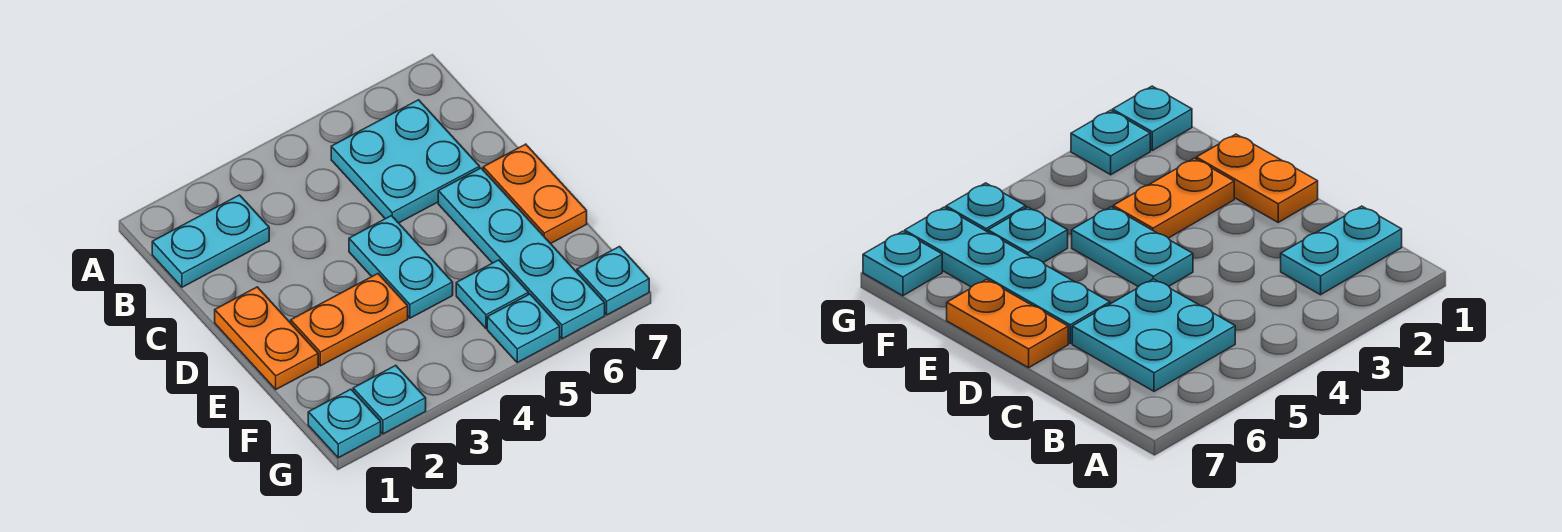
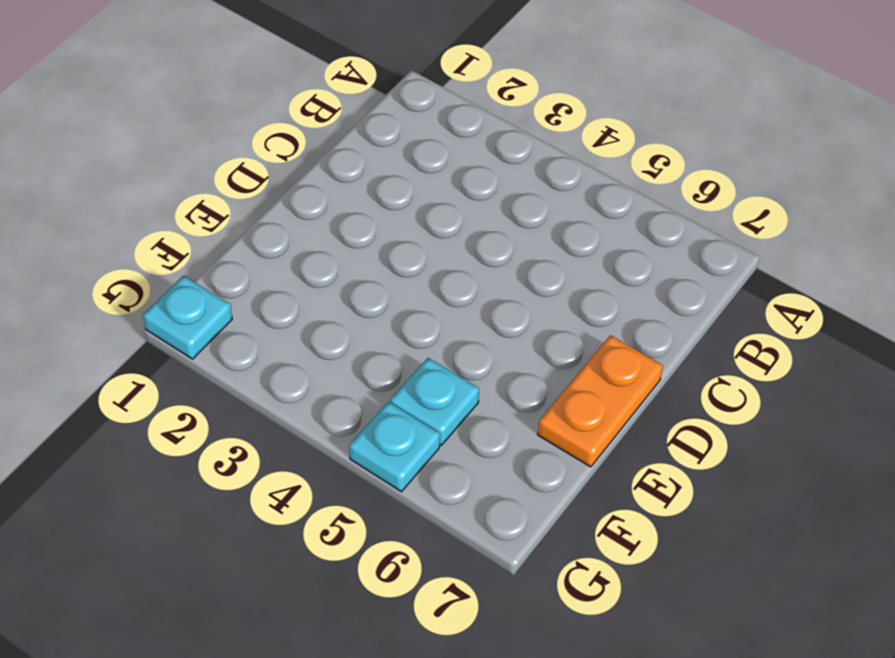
none -> cyan plate B1:B2 level 1
none -> cyan plate B5:C6 level 1
none -> orange plate D1:E1 level 1

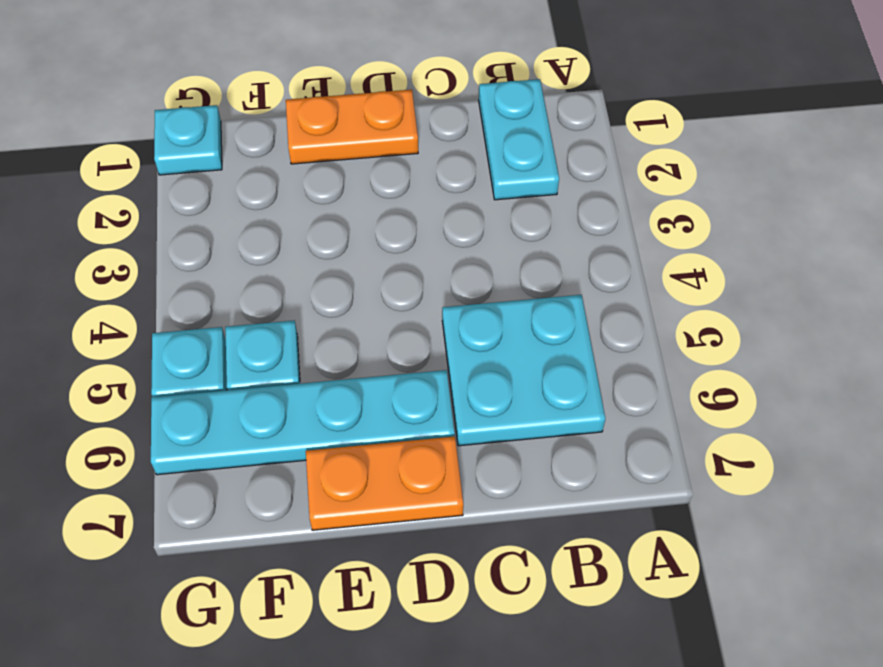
none -> cyan plate D4:E4 level 1
none -> orange plate E2:E3 level 1
none -> cyan plate G2 level 1

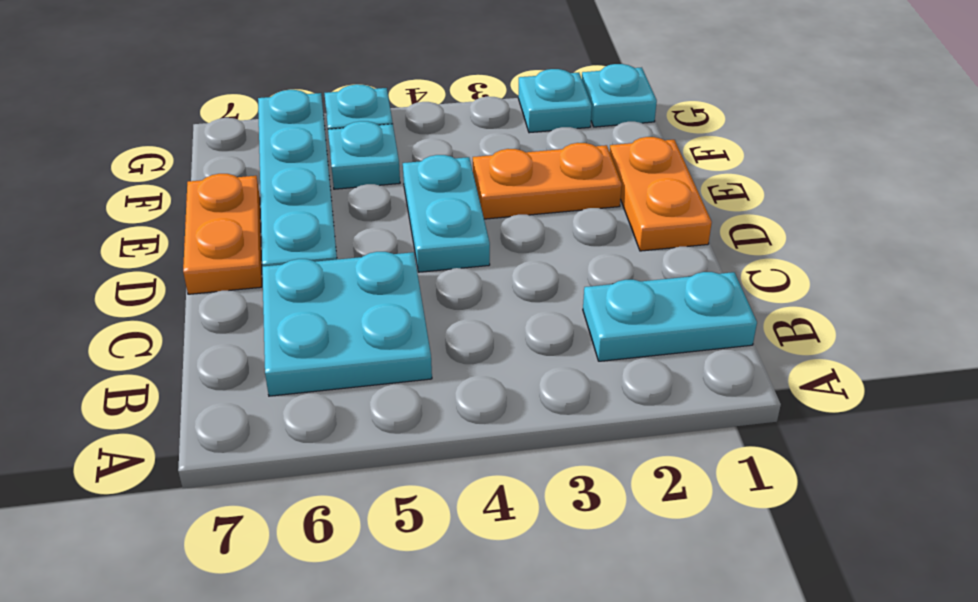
none -> cyan plate G7 level 1

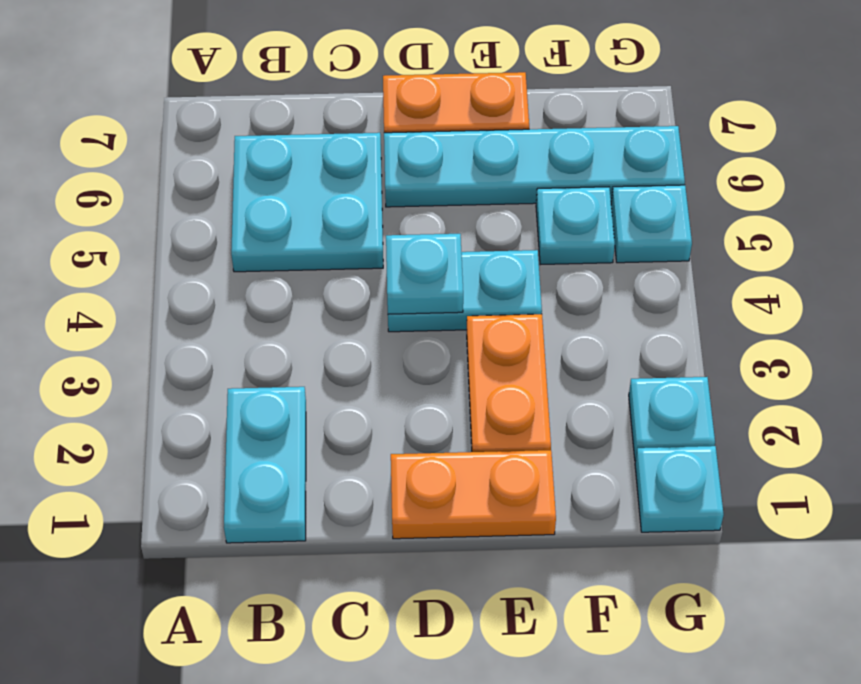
cyan plate D4 level 2 -> cyan plate G7 level 1

